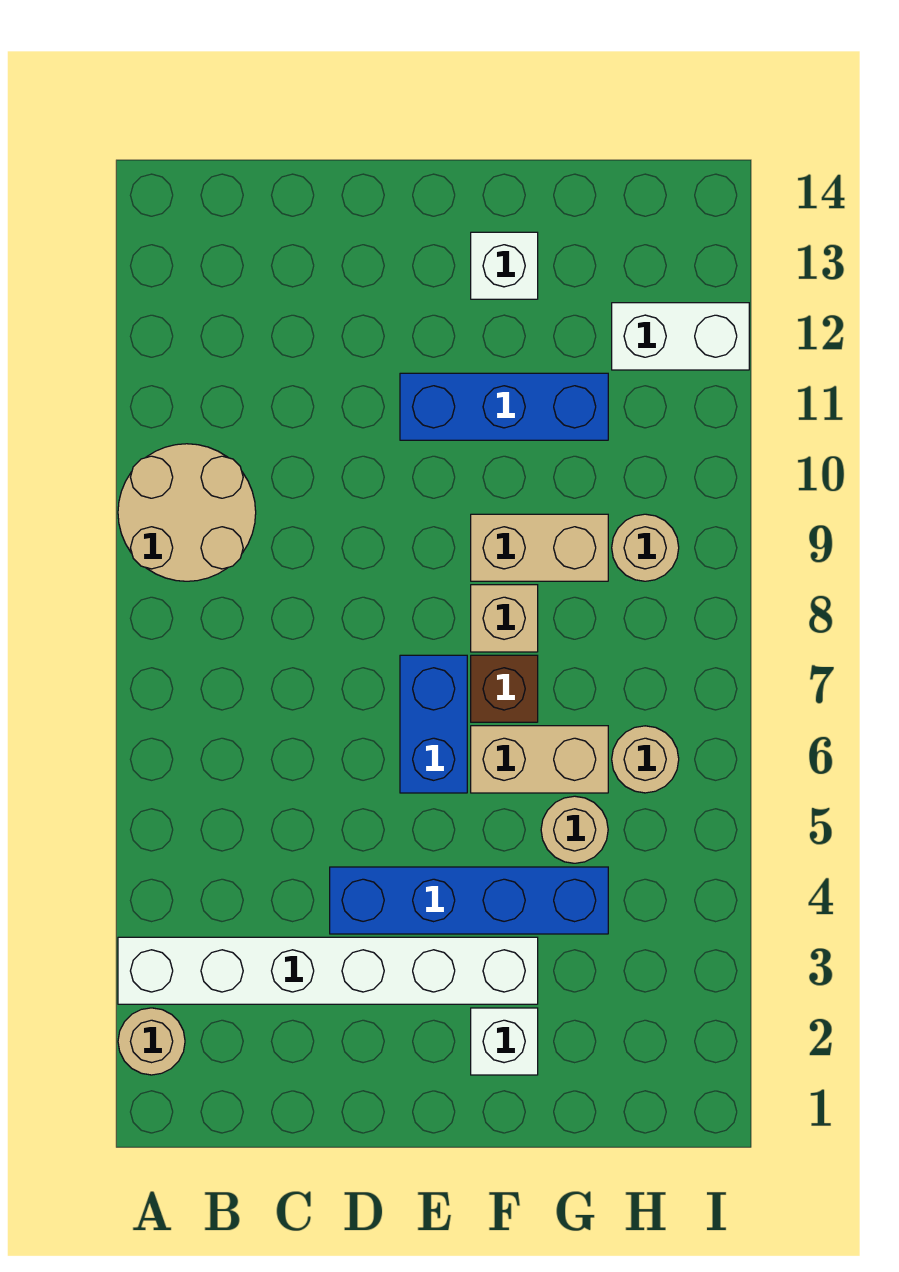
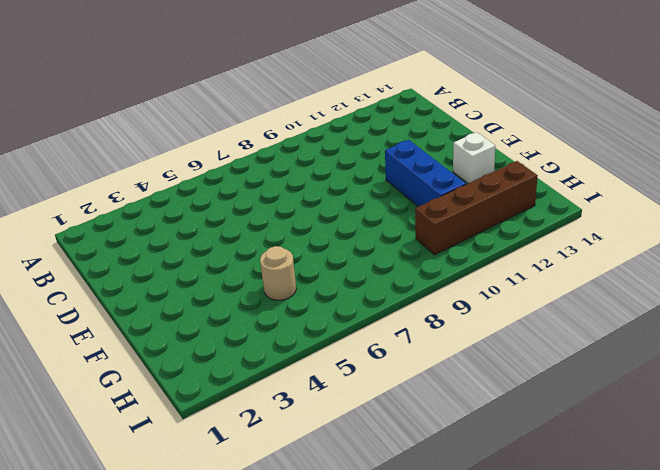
brown brick H10:H13 level 1 -> white brick H12:I12 level 1
none -> tan round brick A2 level 1
none -> white brick A3:F3 level 1
none -> tan round brick A9:B10 level 1

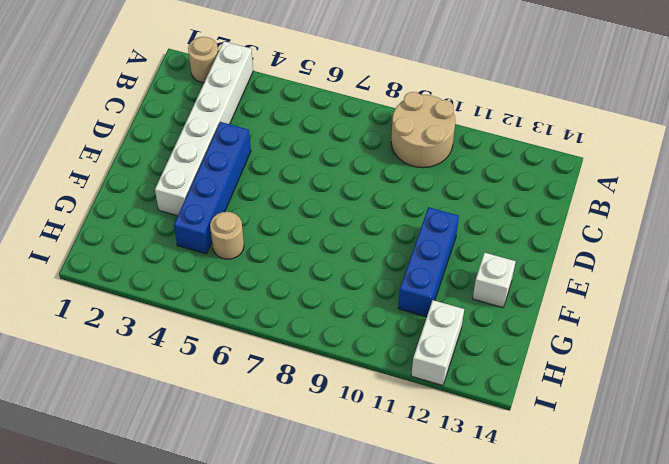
none -> blue brick E6:E7 level 1
none -> white brick F2 level 1
none -> tan brick F6:G6 level 1

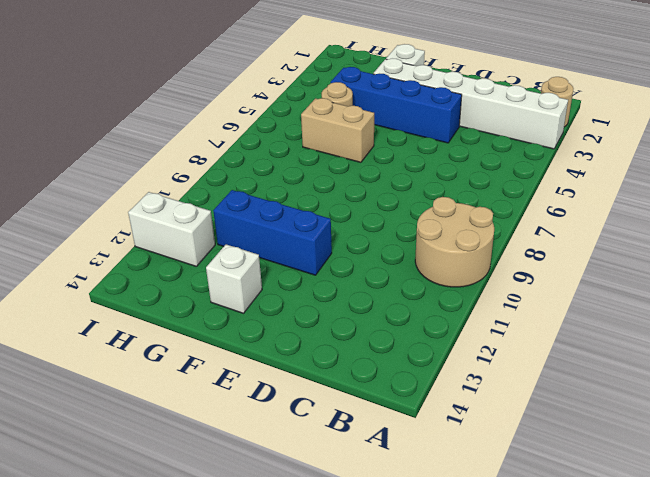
none -> blue brick E6:E7 level 1
none -> brown brick F7 level 1
none -> tan brick F8 level 1

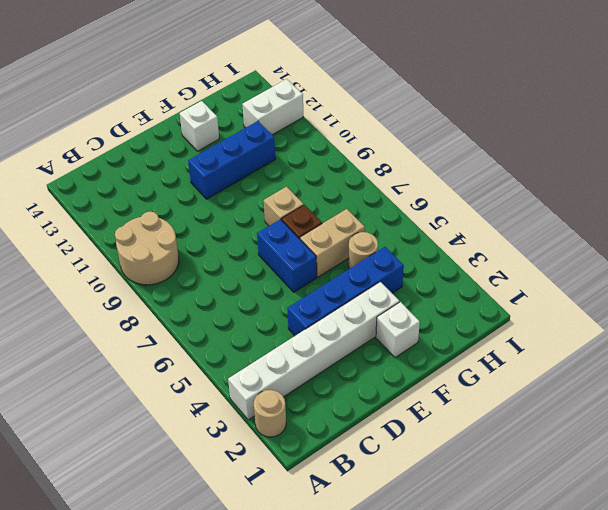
none -> tan brick F9:G9 level 1
none -> tan round brick H6 level 1
none -> tan round brick H9 level 1

